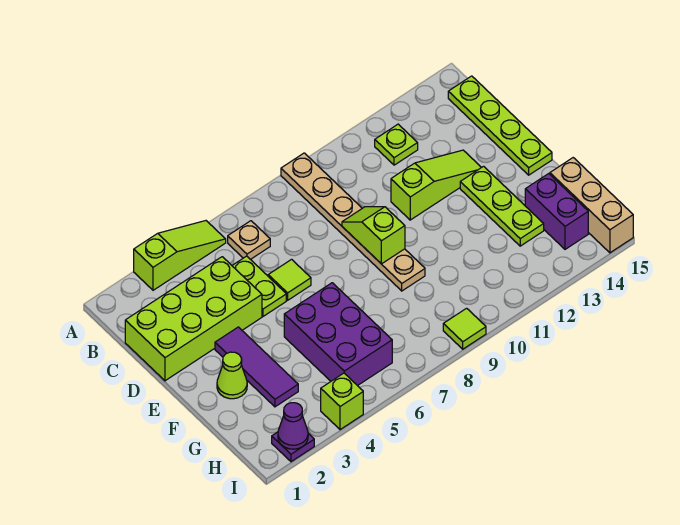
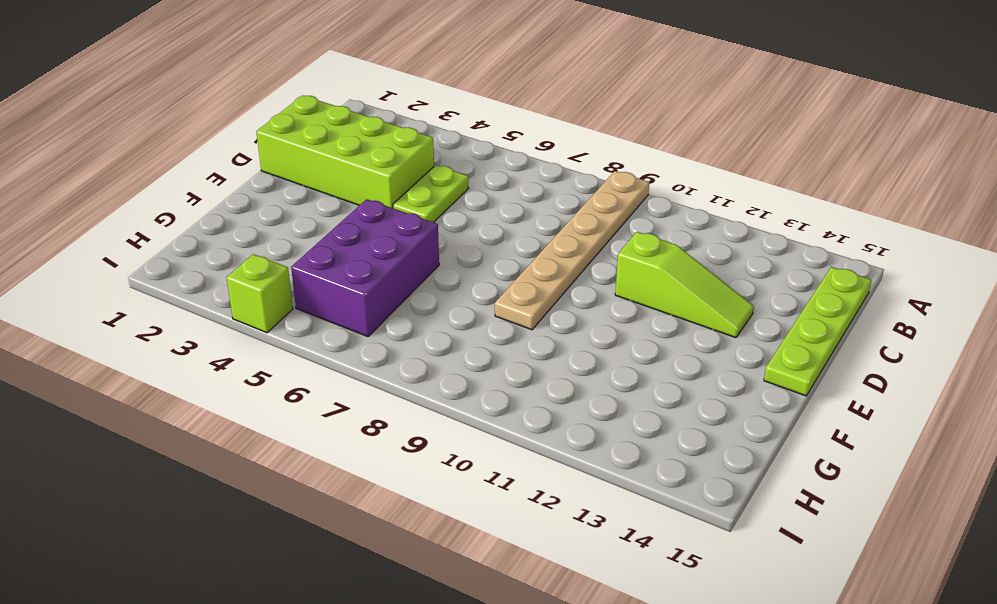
none -> lime slope A3:A5 level 1 top 3
none -> tan plate B6 level 1
none -> lime plate B12 level 1

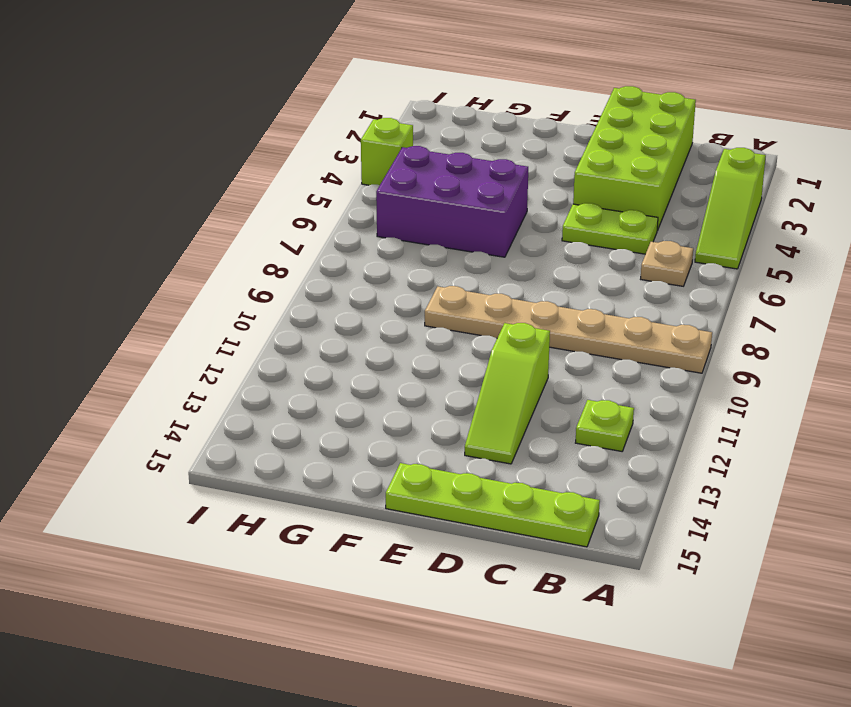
none -> lime tile D6 level 1
none -> purple tile E3:G3 level 1
none -> lime plate E13:G13 level 1

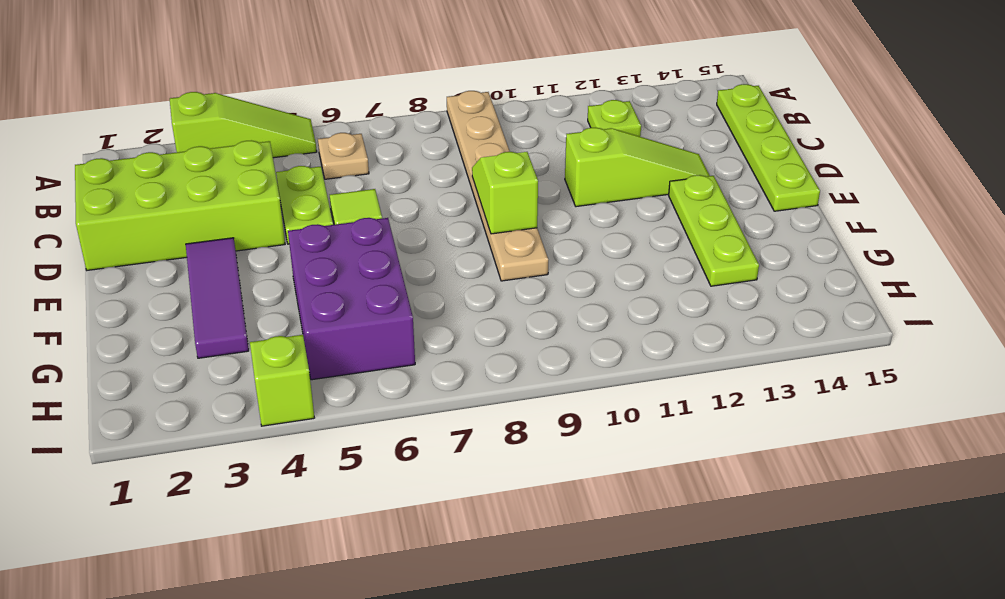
none -> lime cone F2 level 1
none -> purple brick G14:H14 level 1
none -> tan brick G15:I15 level 1

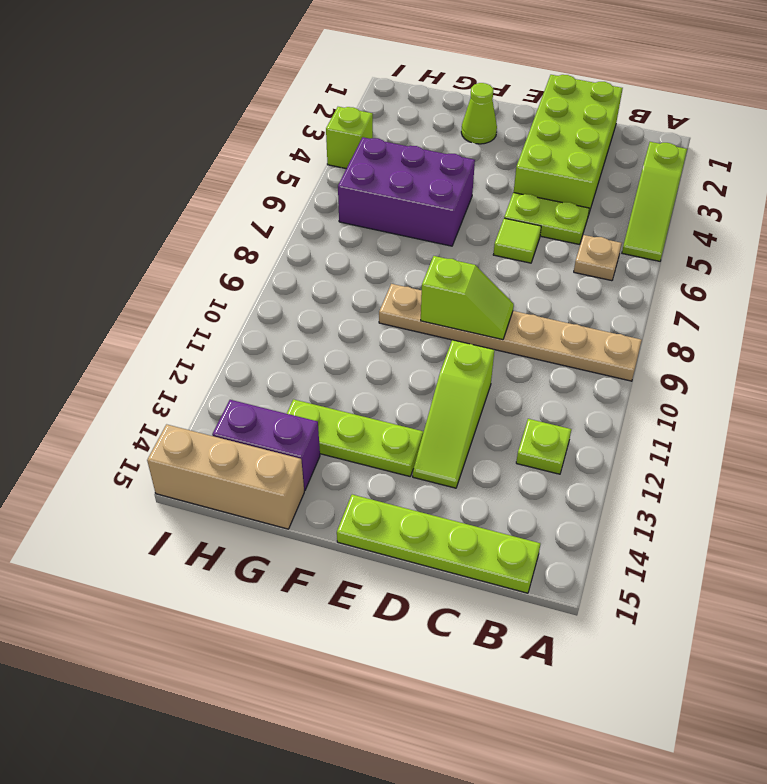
none -> purple tile E3:G3 level 1
none -> purple plate I2 level 1
none -> lime tile I9 level 1

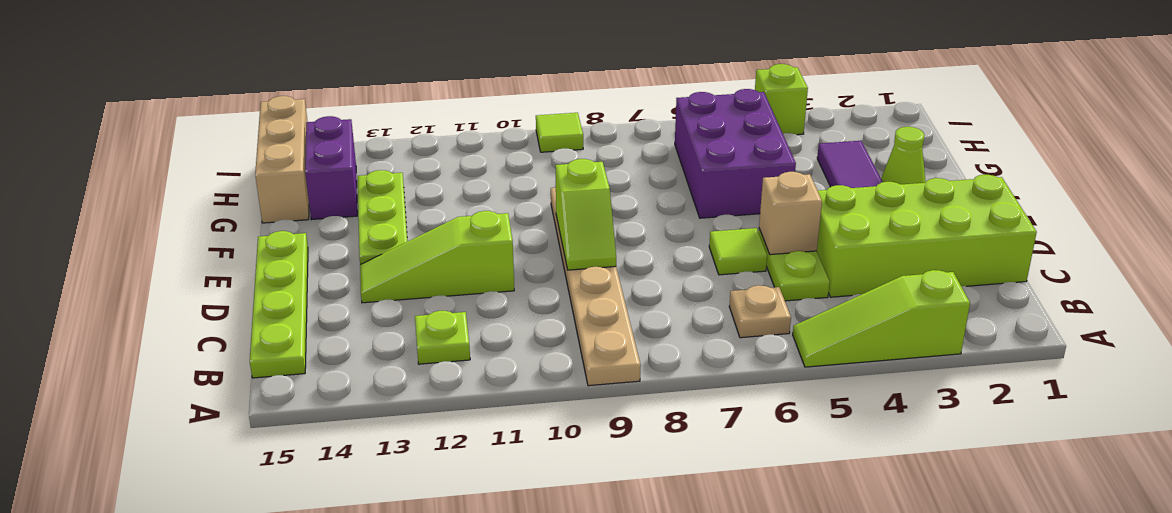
tan brick D5 level 2 -> none
none -> purple plate I2 level 1
none -> purple cone I2 level 2

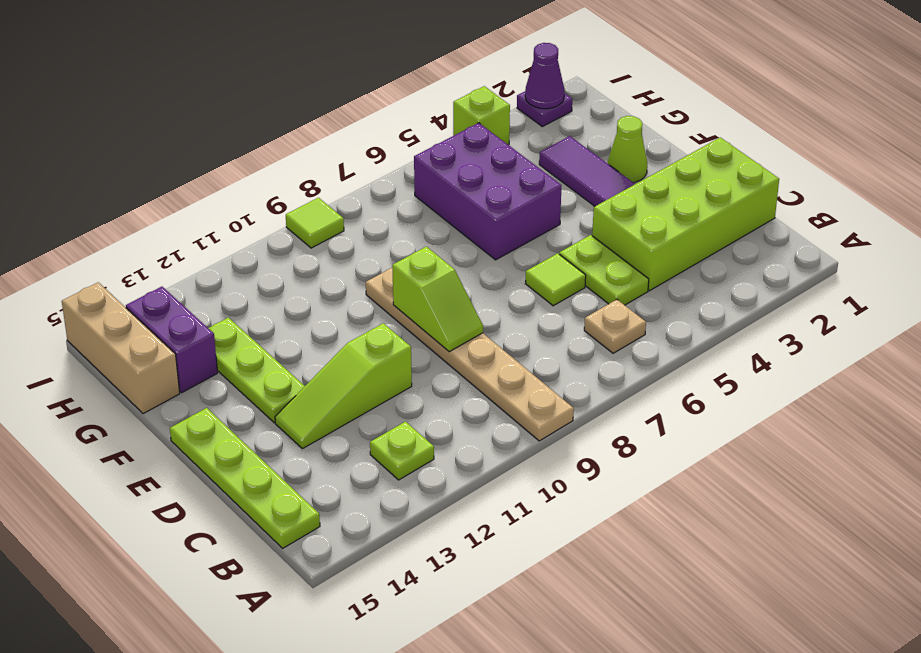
none -> lime slope A3:A5 level 1 top 3

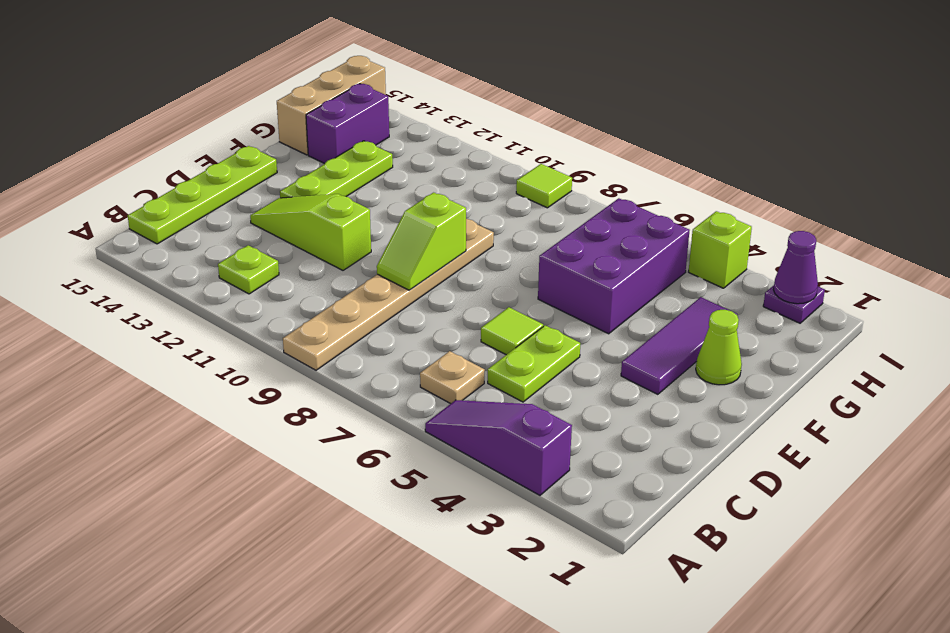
purple slope A3:A5 level 1 top 3 -> lime slope A3:A5 level 1 top 3
none -> lime brick C1:D4 level 1

